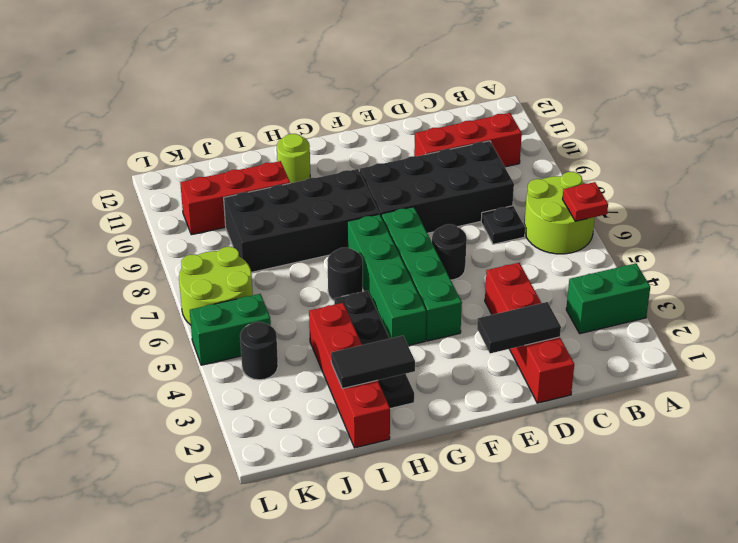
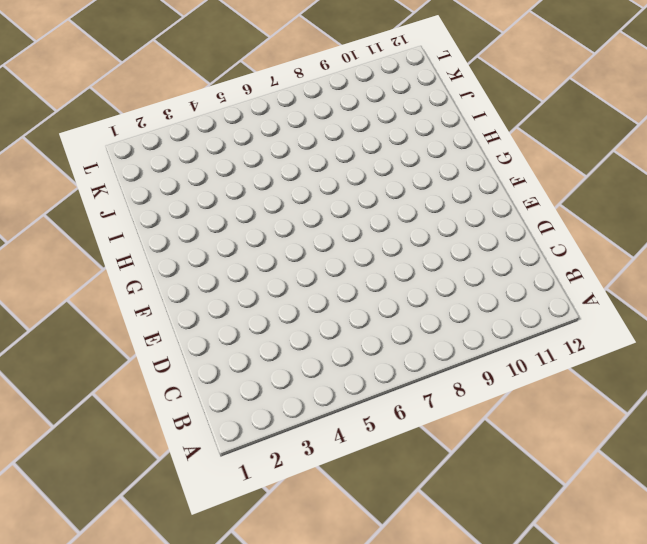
none -> green brick A3:B3 level 1
none -> lime round brick A6:B7 level 1
none -> red brick B10:D10 level 1

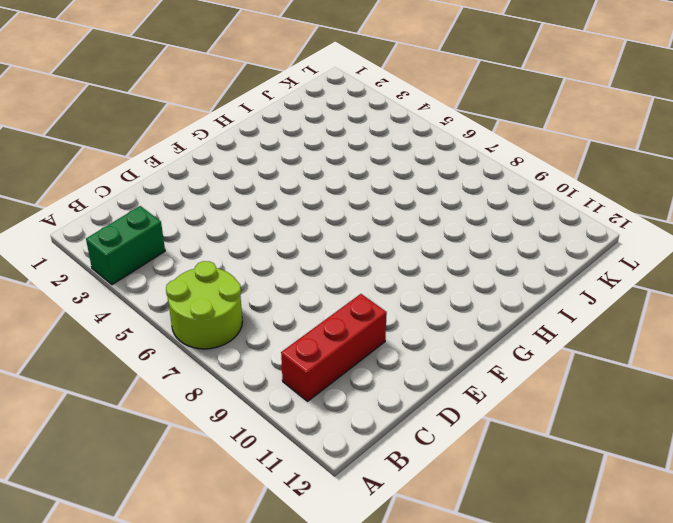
none -> black plate C7 level 1
none -> black brick C8:F9 level 1
none -> red brick D1:D4 level 1

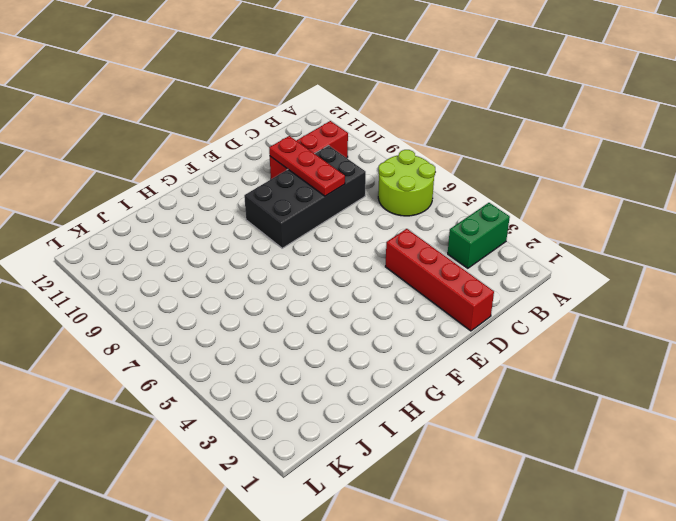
red plate D8:D10 level 2 -> none
none -> black plate C7 level 1
none -> black round brick E6 level 1
none -> green brick F4:F7 level 1

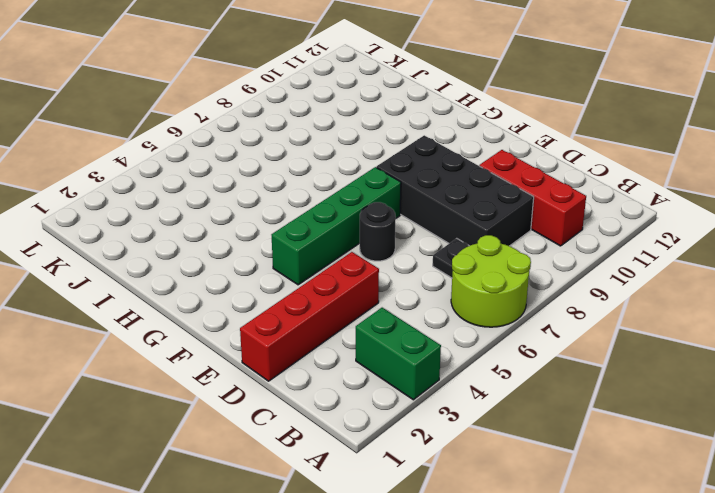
none -> green brick G4:G7 level 1
none -> black brick G8:J9 level 1
none -> black plate H2:H5 level 1

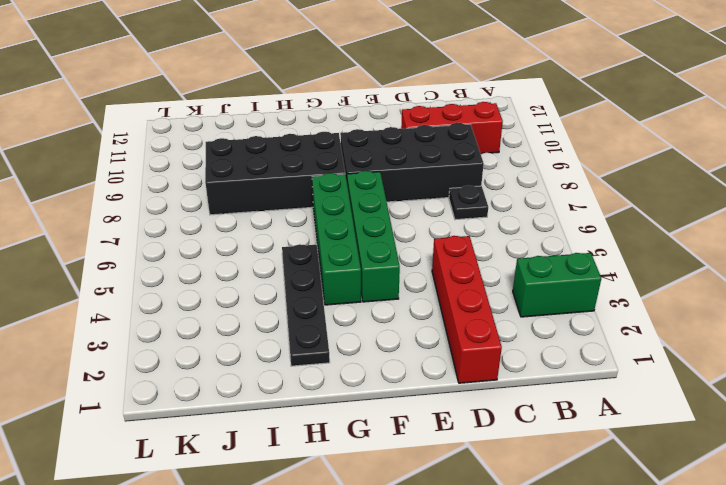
none -> lime round brick A6:B7 level 1
none -> black round brick E6 level 1
none -> black round brick H6 level 1

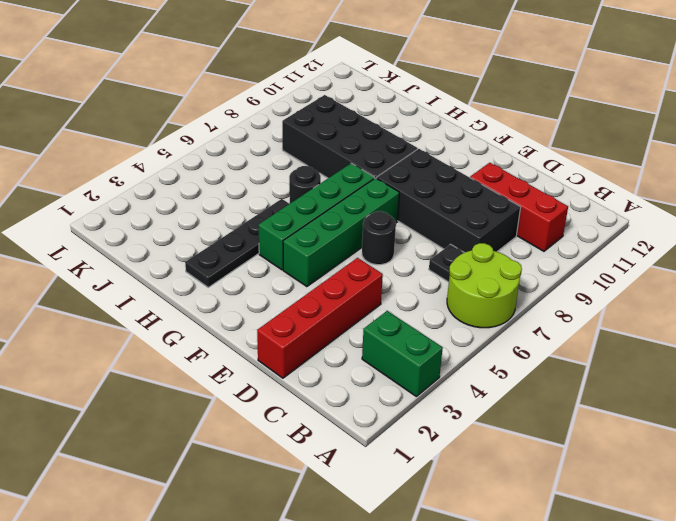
none -> lime round brick H11 level 1
none -> red brick I1:I4 level 1
none -> red brick I10:K10 level 1

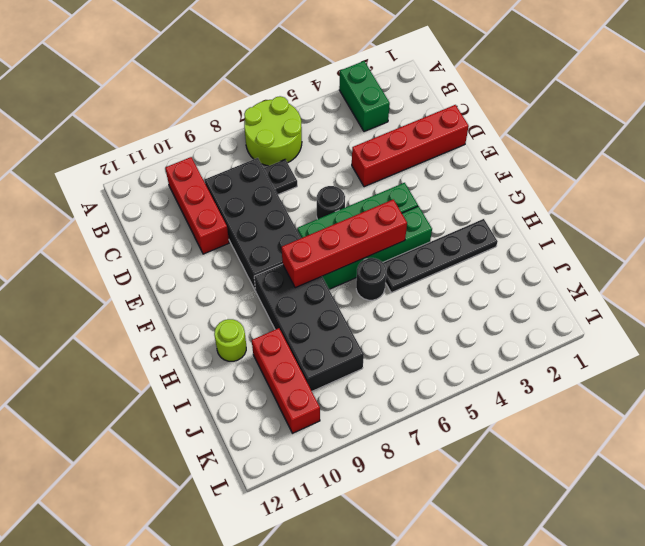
red brick G5:G8 level 2 -> red brick I1:I4 level 1
none -> black round brick K4 level 1
none -> green brick K5:L5 level 1
none -> lime round brick K6:L7 level 1

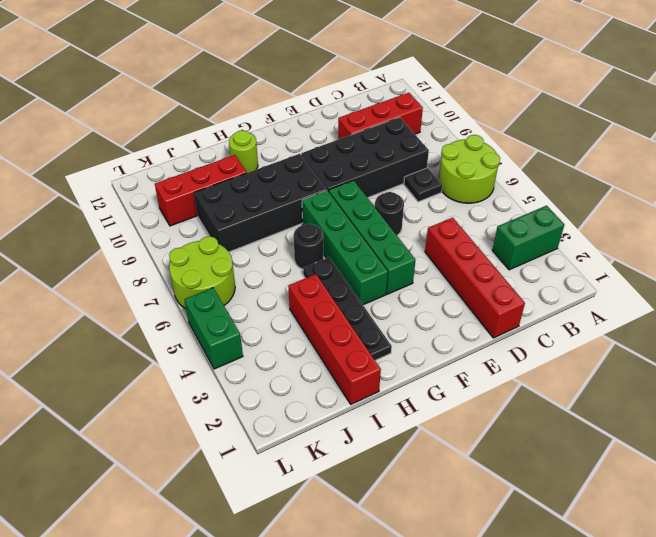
green brick L4:L5 level 1 -> green brick K5:L5 level 1
none -> black round brick K4 level 1
none -> red plate A6 level 2
none -> black tile D2:E2 level 2

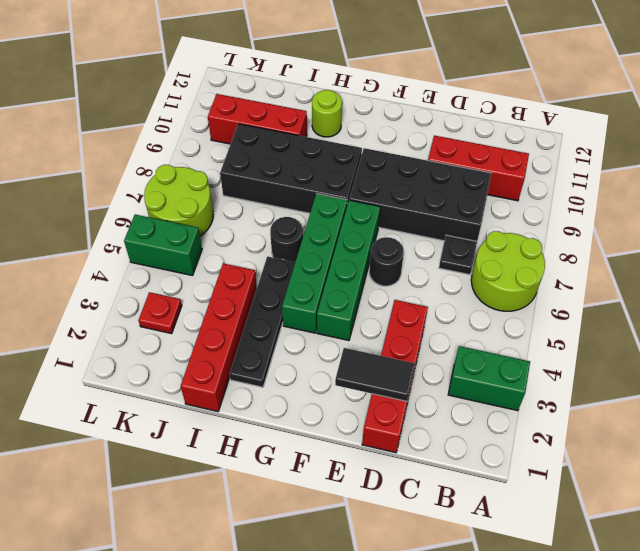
red plate K3 level 1 -> red plate A6 level 2
none -> black round brick K4 level 1
none -> black tile H2:I2 level 2

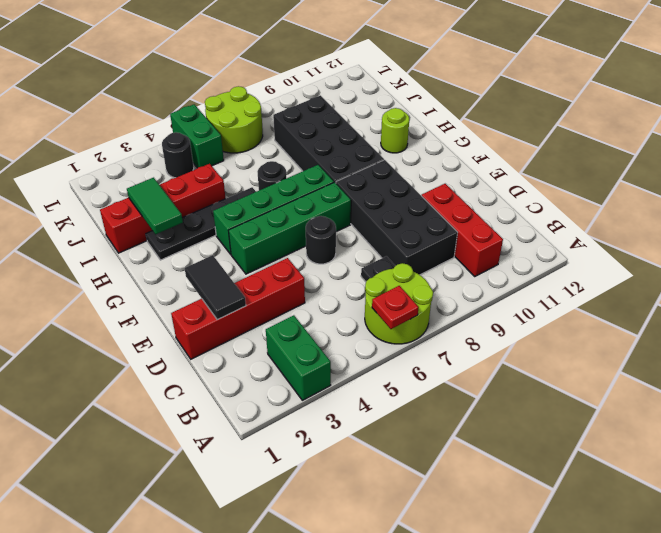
green tile H2:I2 level 2 -> black tile H2:I2 level 2
none -> red brick I10:K10 level 1

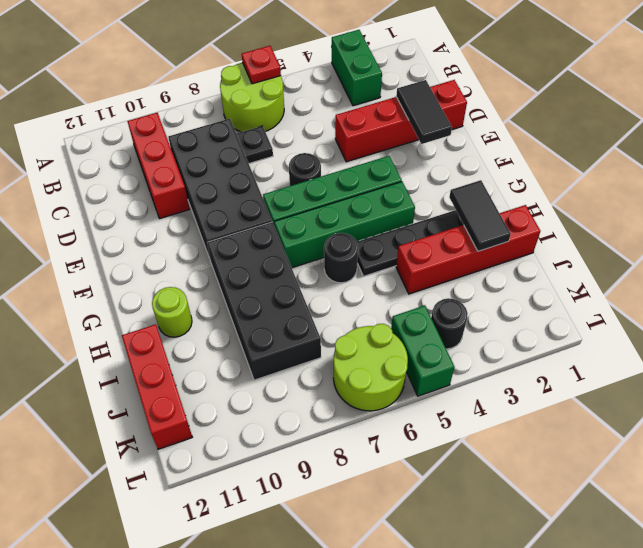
red brick I12:K12 level 1 -> red brick I10:K10 level 1

